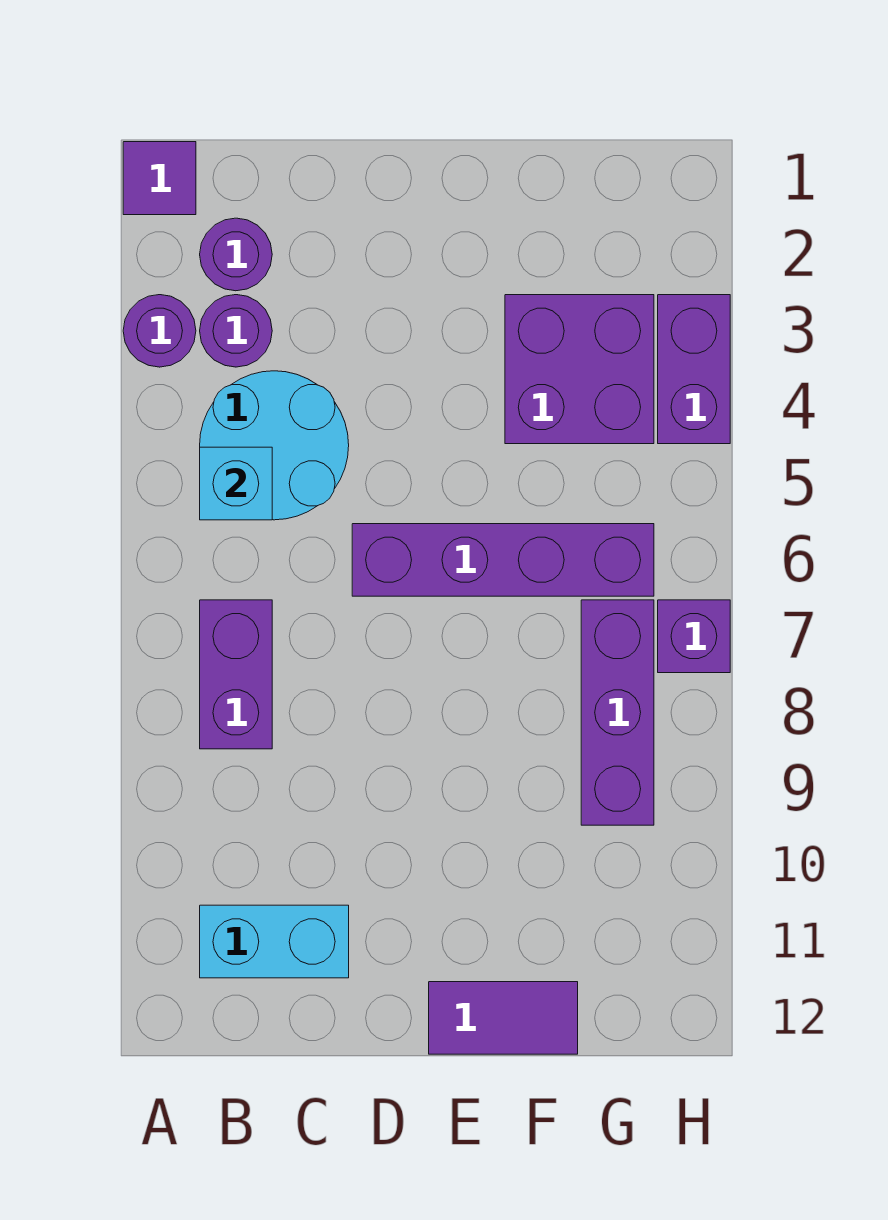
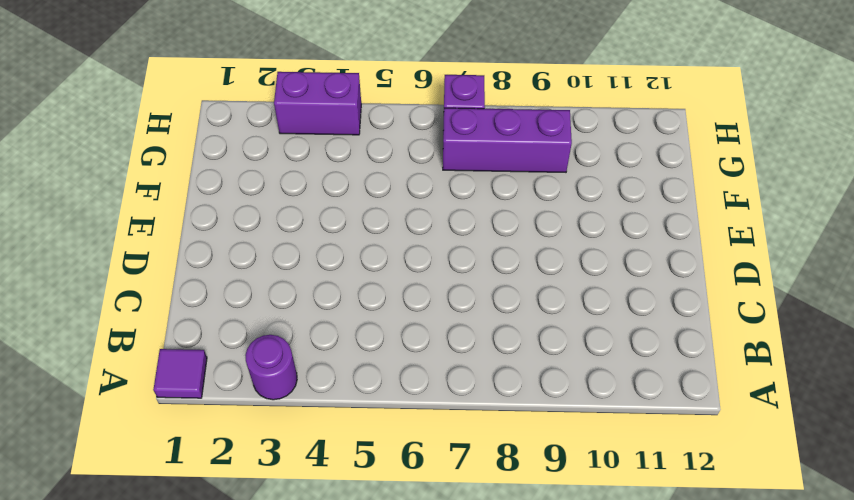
none -> purple round brick B2 level 1
none -> purple round brick B3 level 1
none -> cyan round brick B4:C5 level 1

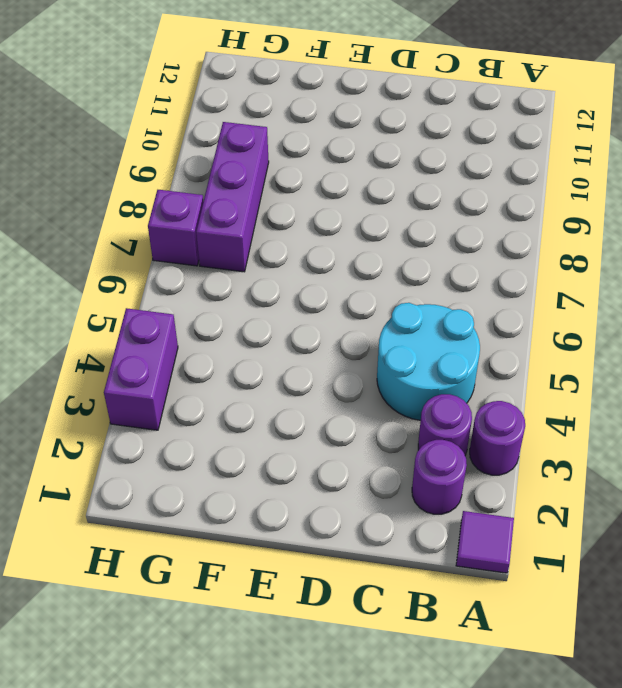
none -> purple brick B7:B8 level 1
none -> cyan brick B11:C11 level 1
none -> purple brick D6:G6 level 1

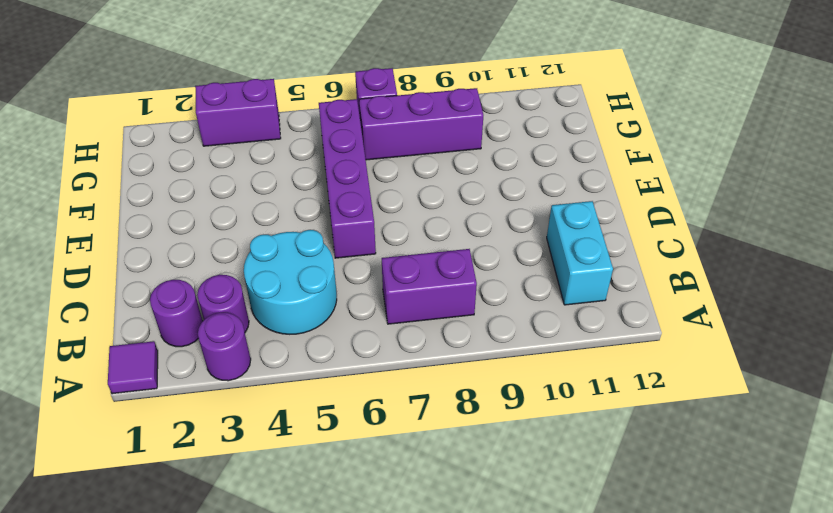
none -> purple tile E12:F12 level 1
none -> purple brick F3:G4 level 1
none -> cyan brick B5 level 2

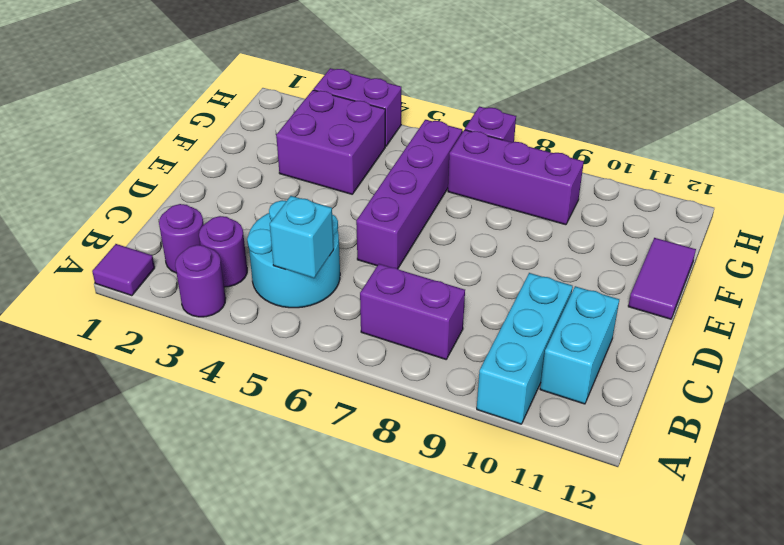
cyan brick A10:C10 level 1 -> none

